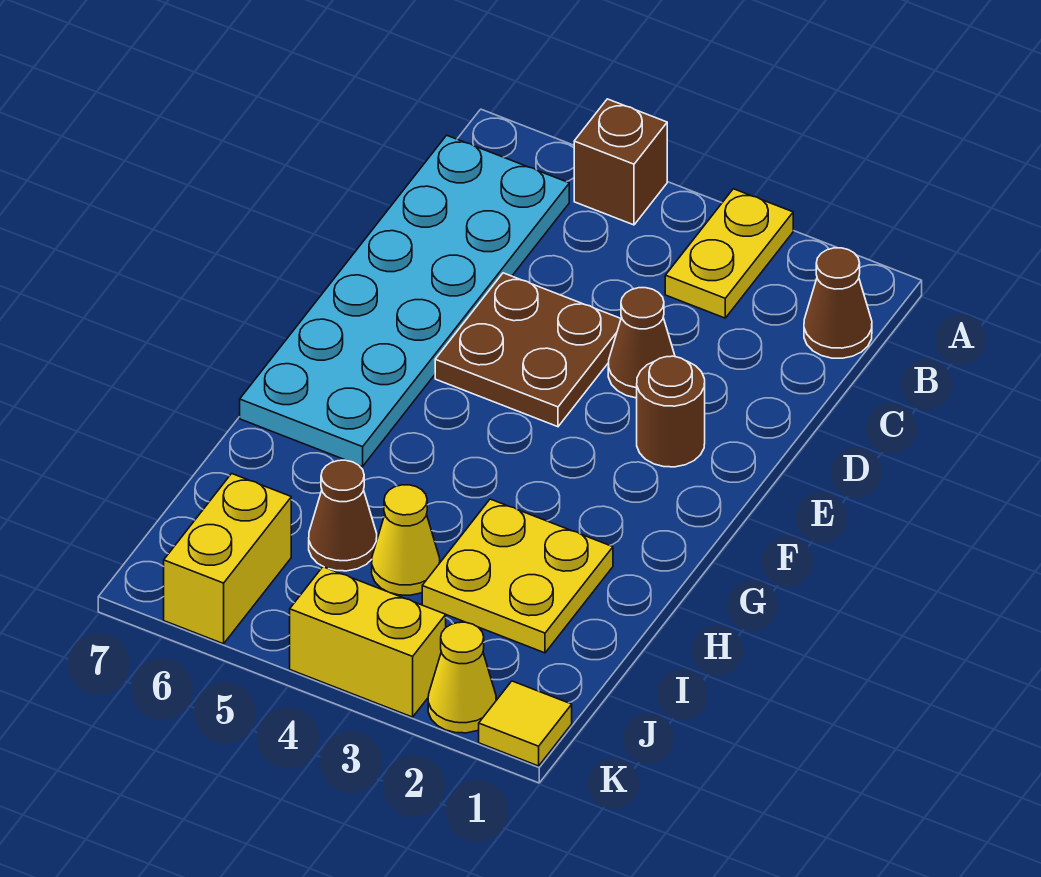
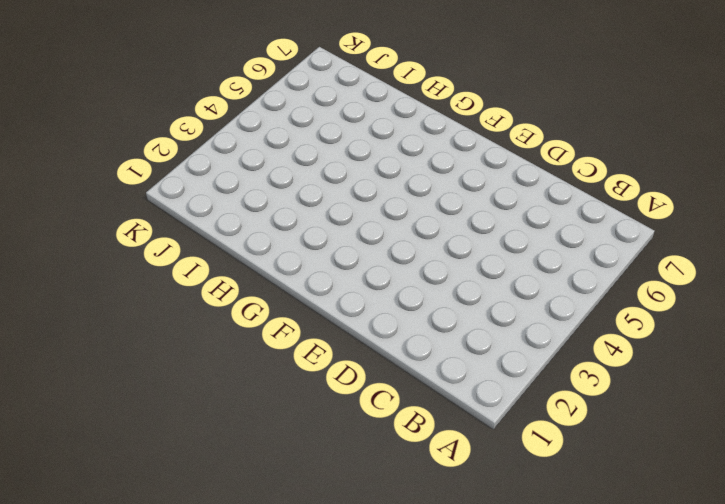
none -> yellow plate A3:B3 level 1
none -> brown brick A5 level 1
none -> brown cone B1 level 1

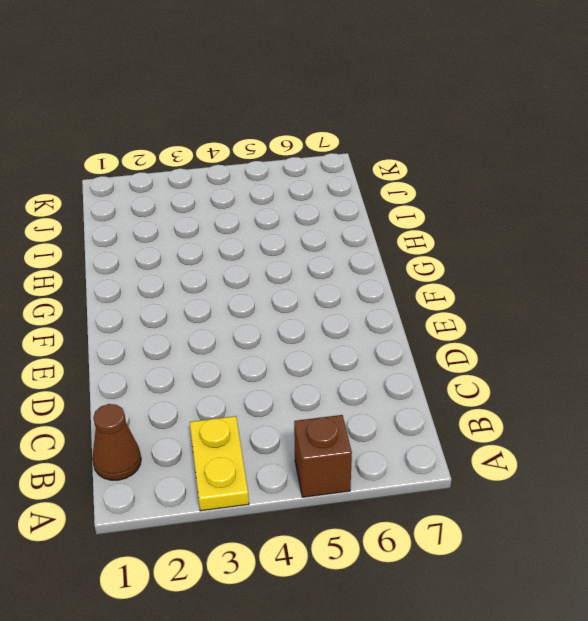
none -> cyan plate B6:G7 level 1
none -> brown cone D3 level 1
none -> brown plate D4:E5 level 1

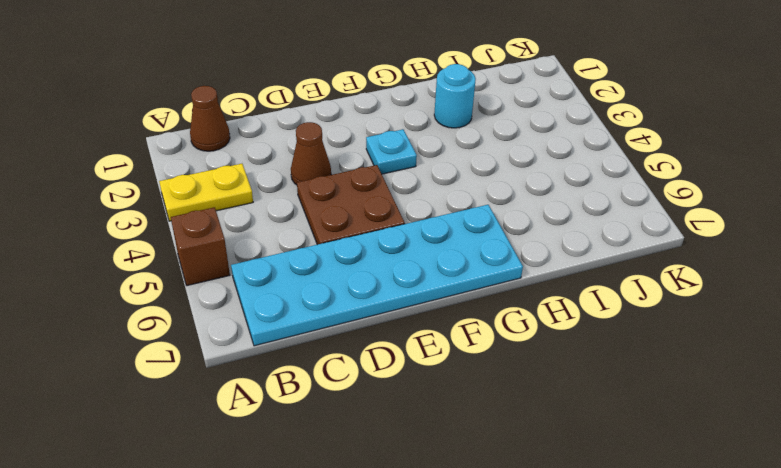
cyan plate F3 level 1 -> none
cyan round brick H2 level 1 -> yellow plate H2:I3 level 1
none -> brown round brick E2 level 1
none -> yellow cone I4 level 1
none -> brown cone I5 level 1

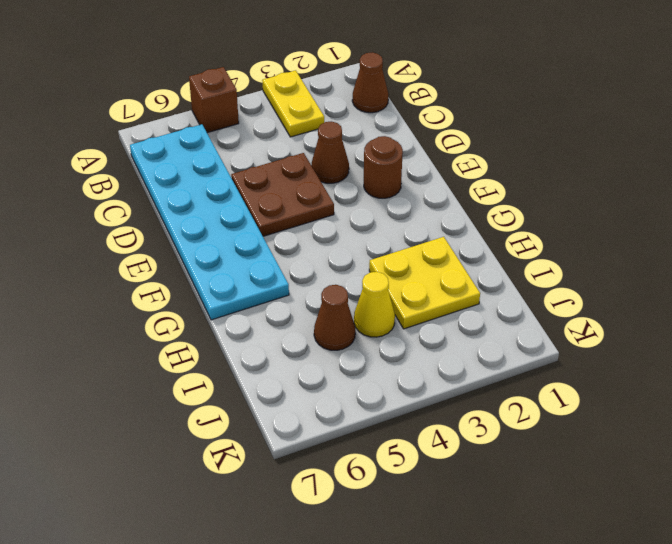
none -> yellow brick J6:K6 level 1
none -> yellow tile K1 level 1
none -> yellow cone K2 level 1

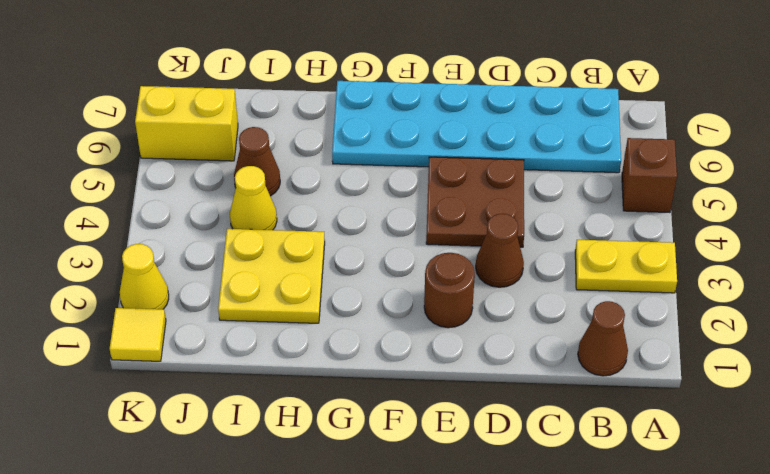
none -> yellow brick K3:K4 level 1

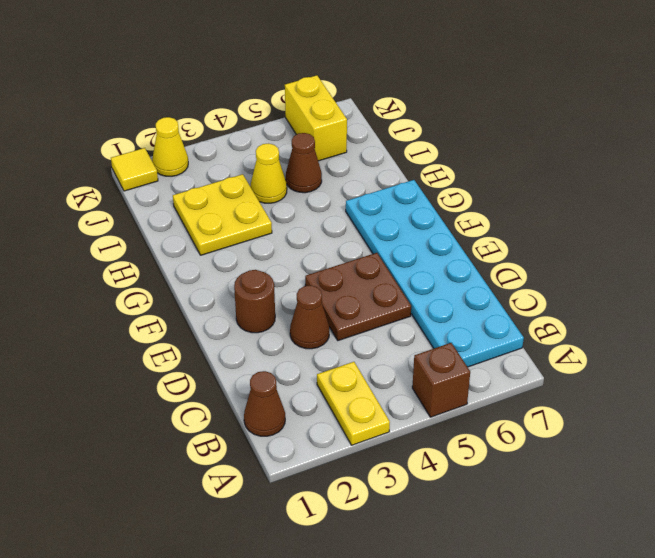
none -> yellow brick K3:K4 level 1

